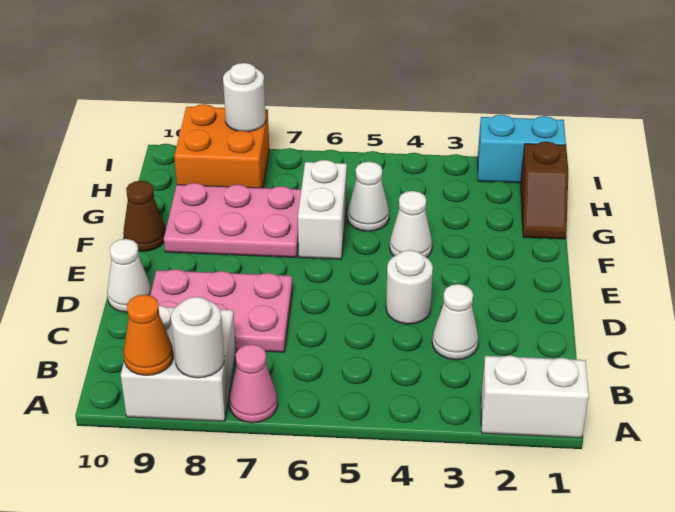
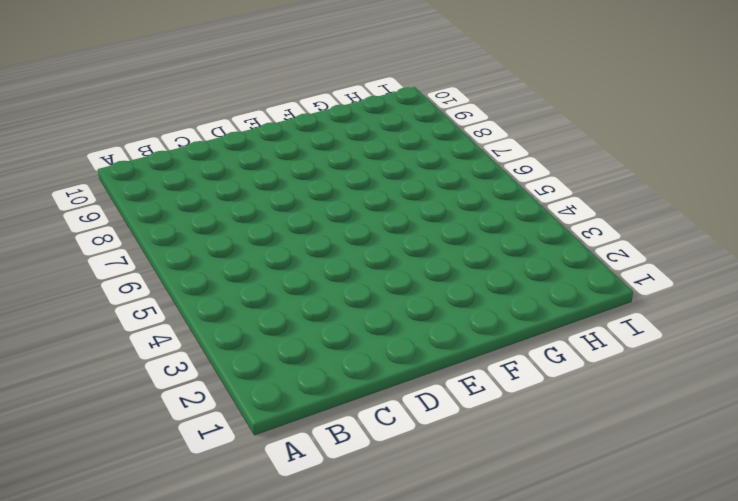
none -> white brick A1:A2 level 1
none -> pink cone A7 level 1
none -> white brick A8:B9 level 1

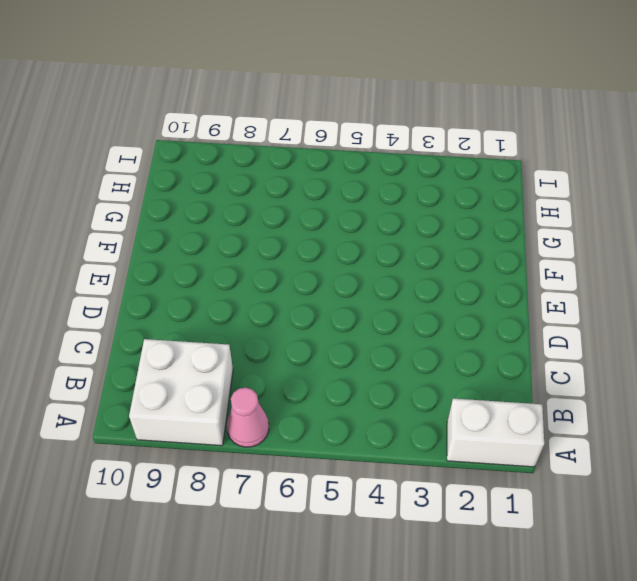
none -> white cone C3 level 1
none -> pink plate C7:D9 level 1
none -> white round brick D4 level 1

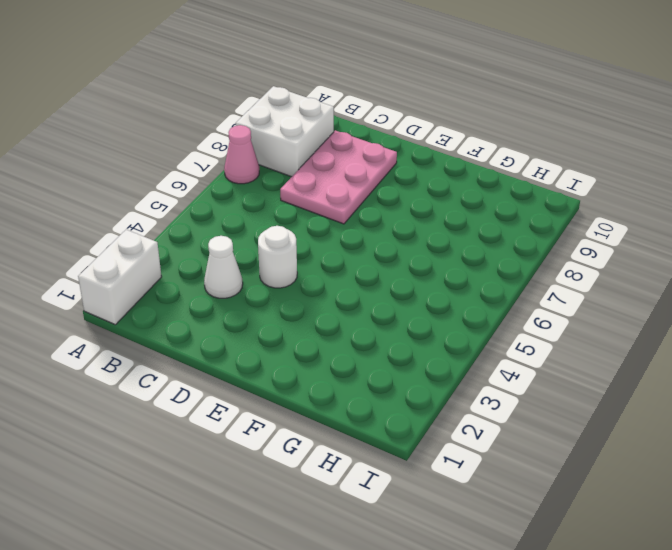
none -> white cone D10 level 1
none -> white cone F4 level 1
none -> white brick F6:G6 level 1

